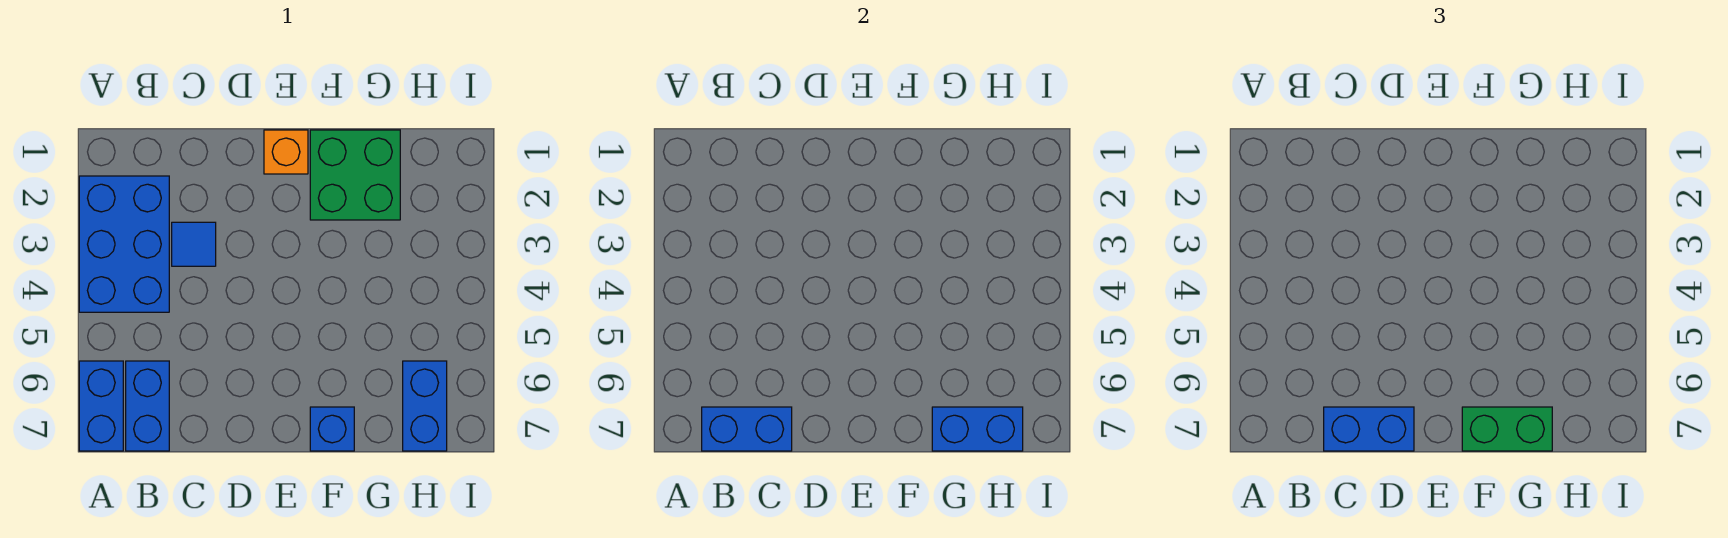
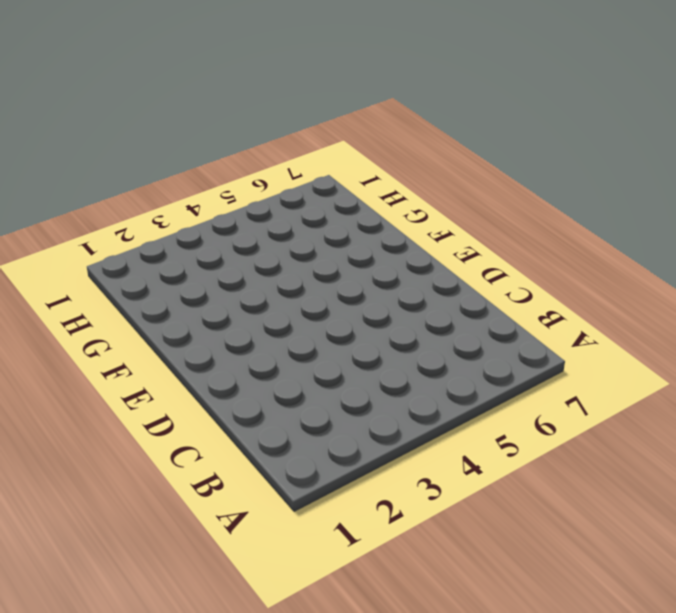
none -> blue brick A2:B4 level 1
none -> blue brick A6:A7 level 1
none -> blue brick B6:B7 level 1

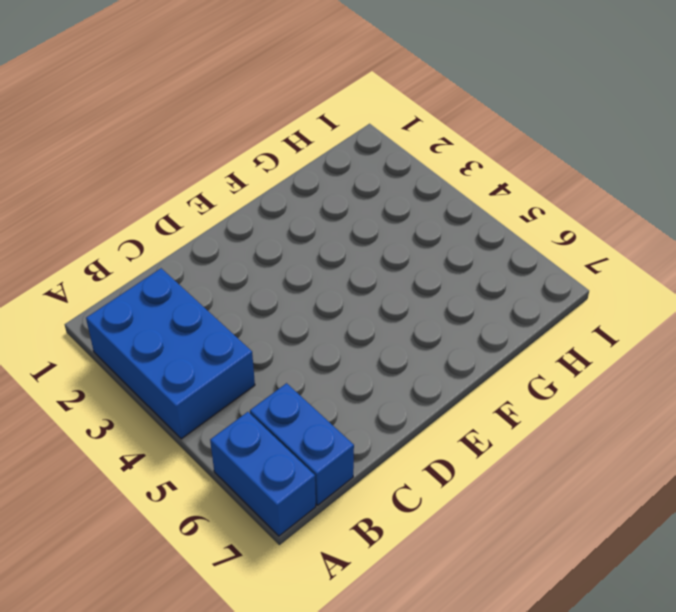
none -> blue tile C3 level 1
none -> orange brick E1 level 1
none -> green brick F1:G2 level 1

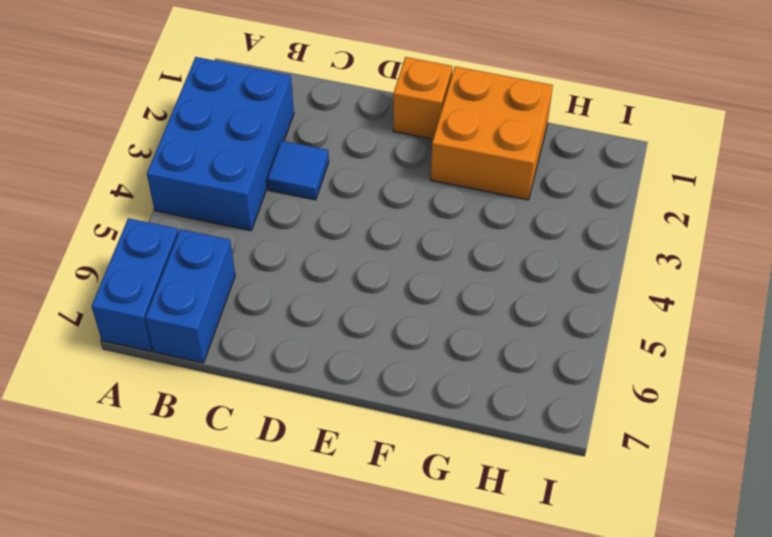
orange brick F1:G2 level 1 -> green brick F1:G2 level 1
none -> blue brick F7 level 1
none -> blue brick H6:H7 level 1
none -> blue brick B7:C7 level 2

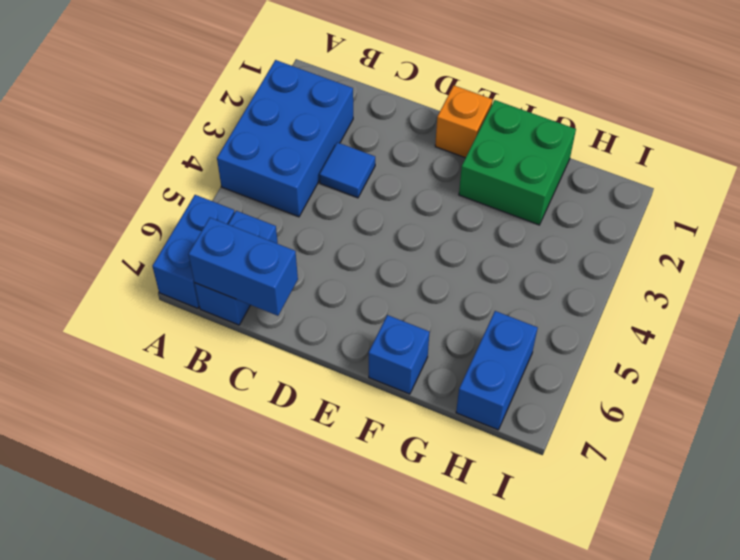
none -> blue brick G7:H7 level 2
none -> blue brick C7:D7 level 3
none -> green brick F7:G7 level 3

